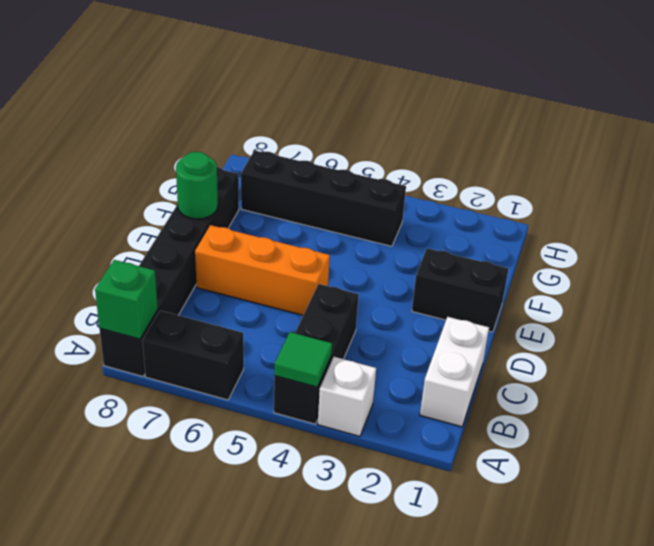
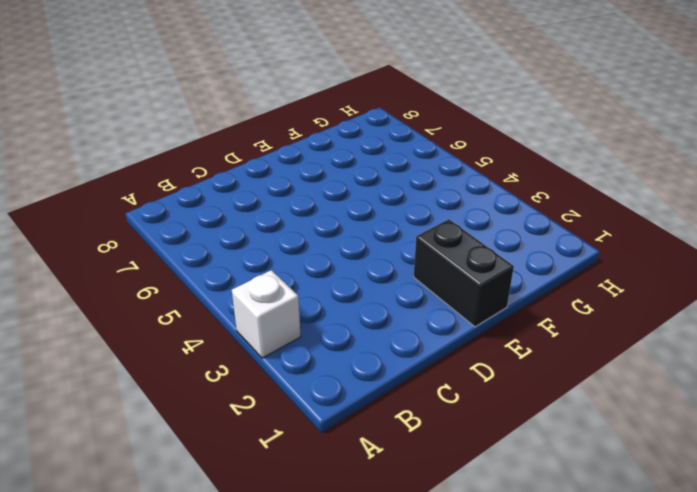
none -> black brick A4:C4 level 1
none -> black brick A6:A7 level 1

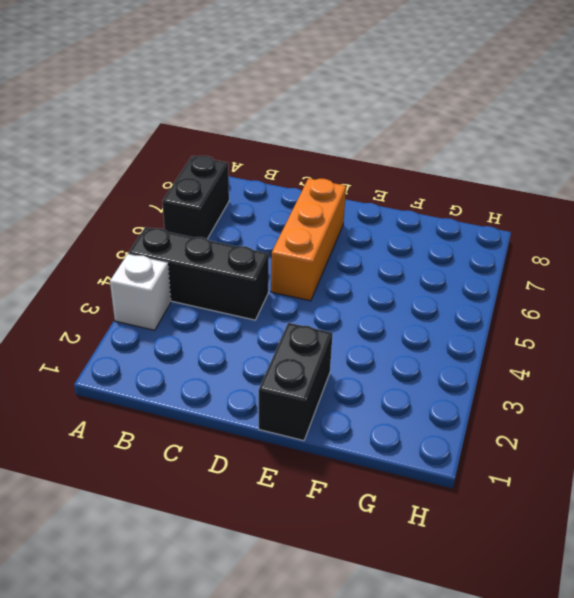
none -> black brick A8:F8 level 1
none -> white brick B1:C1 level 1

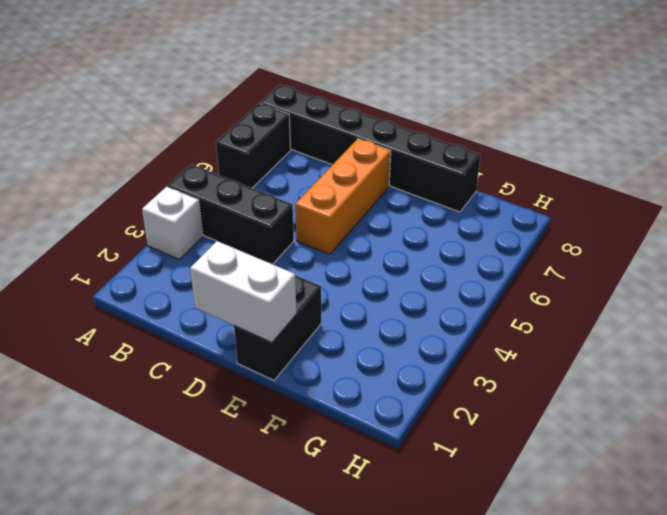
white brick D1:E1 level 2 -> white brick B1:C1 level 1
none -> black brick G4:G7 level 1
none -> green tile A4 level 2

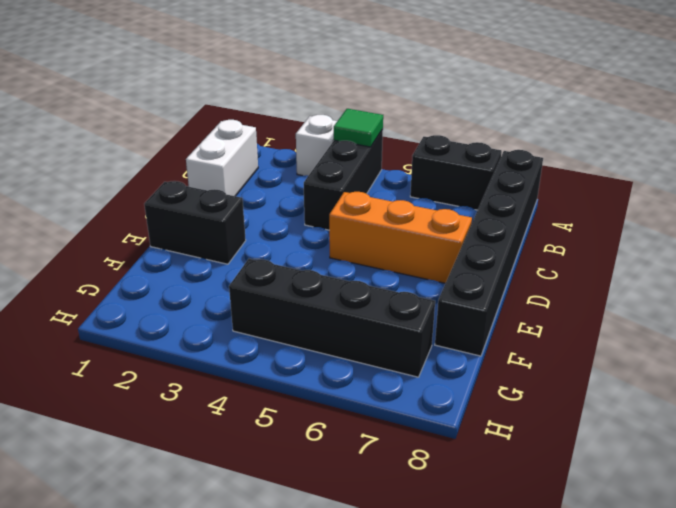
none -> green brick A8 level 2
none -> green round brick E8 level 2

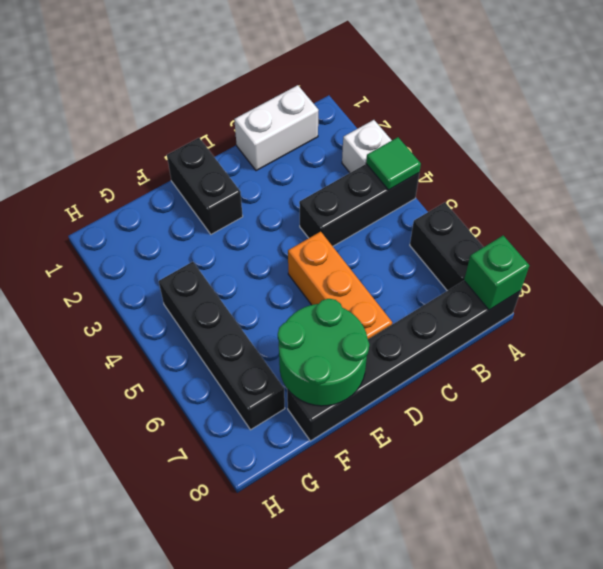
green round brick E7:F8 level 2 -> green round brick E8 level 2

